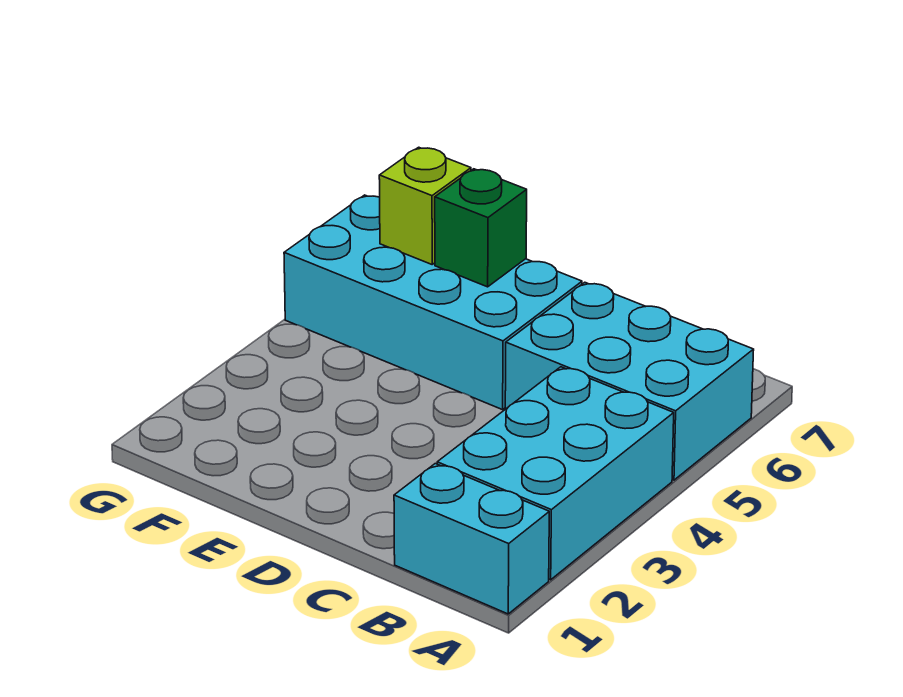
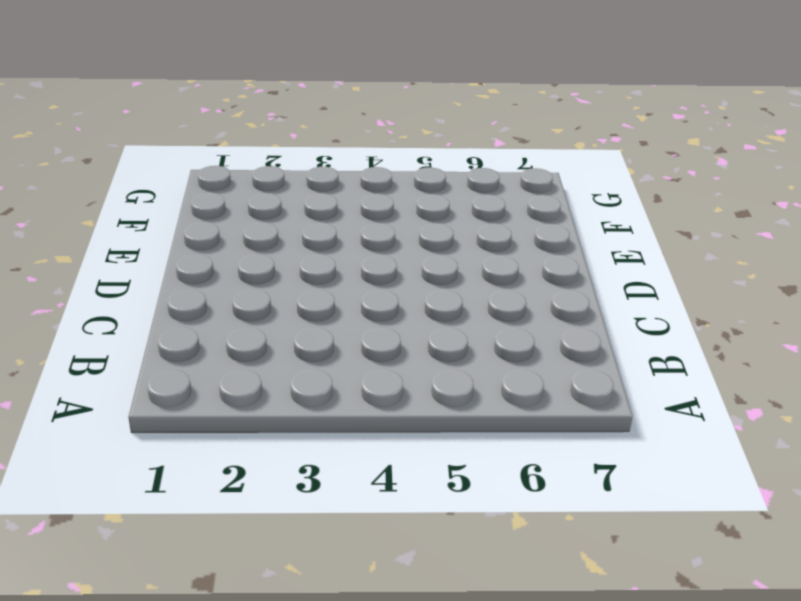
none -> cyan brick A1:B1 level 1
none -> cyan brick A2:B4 level 1

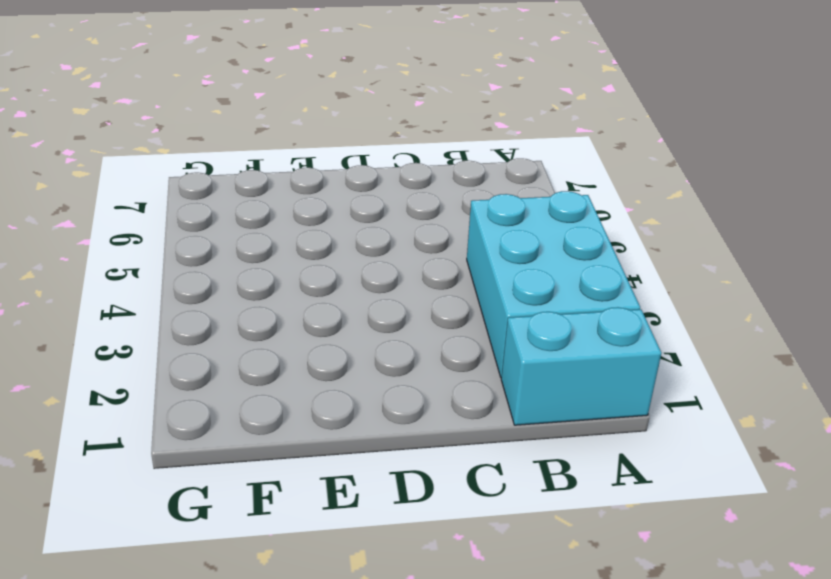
none -> cyan brick A5:C6 level 1
none -> cyan brick D5:G6 level 1

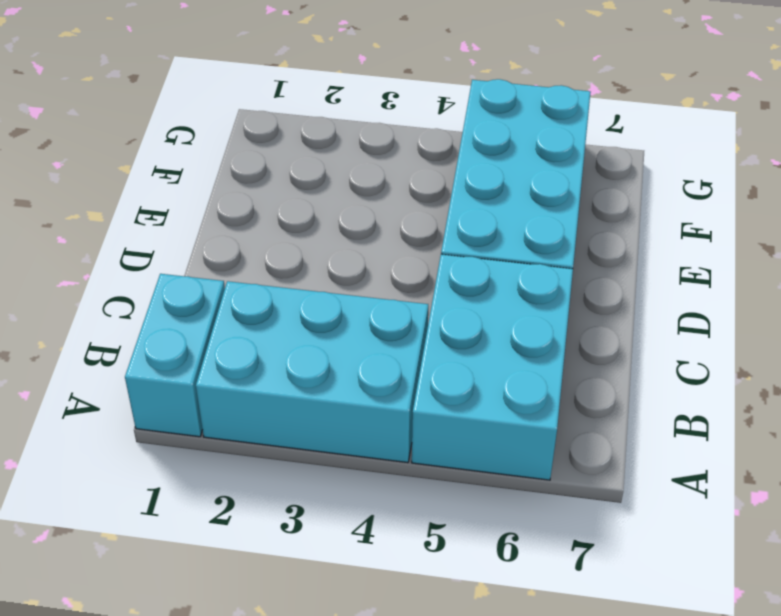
none -> green brick E6 level 2
none -> lime brick F6 level 2

